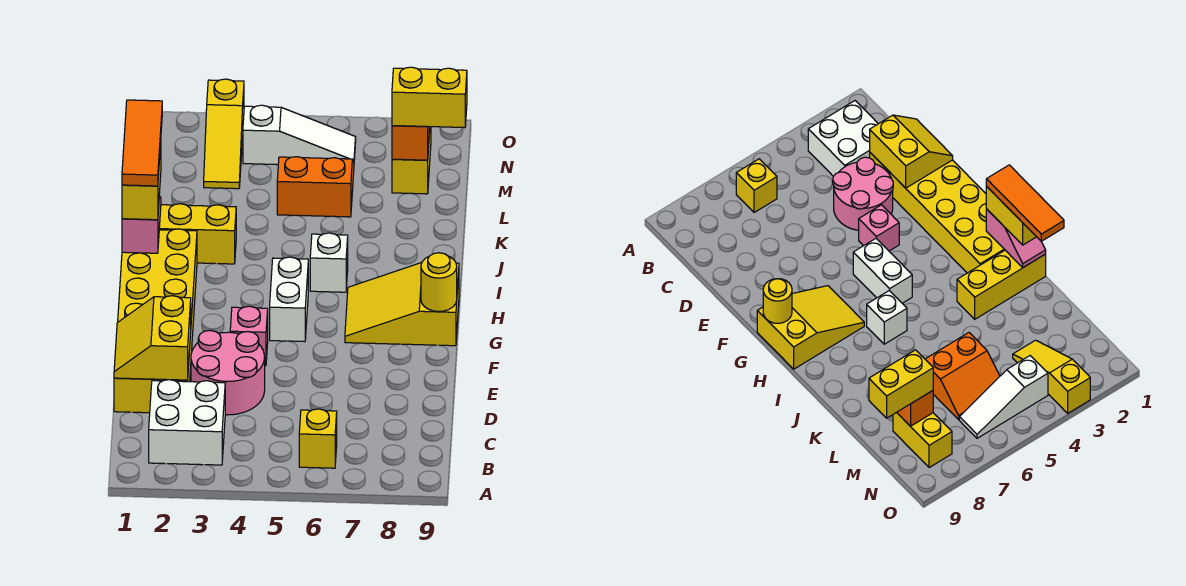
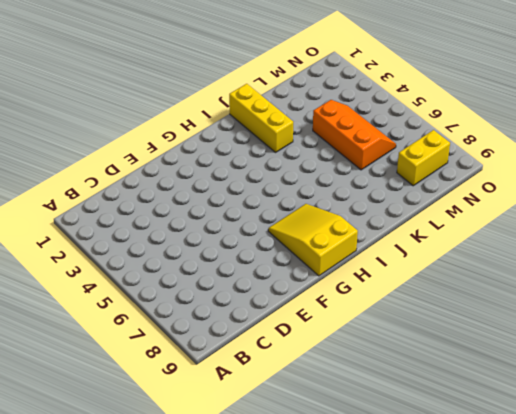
orange slope L4:M6 level 1 top L -> orange slope L5:M6 level 1 top L
none -> white brick B2:C3 level 1
none -> yellow brick B6 level 1
none -> yellow brick D1:I2 level 1

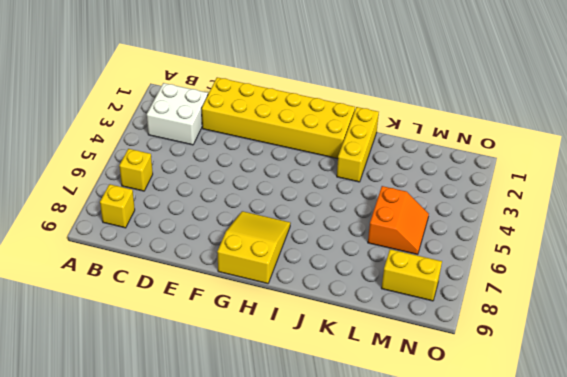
yellow brick B8 level 1 -> none
none -> pink round brick D3:E4 level 1
none -> pink brick F4 level 1
none -> white brick G5:H5 level 1

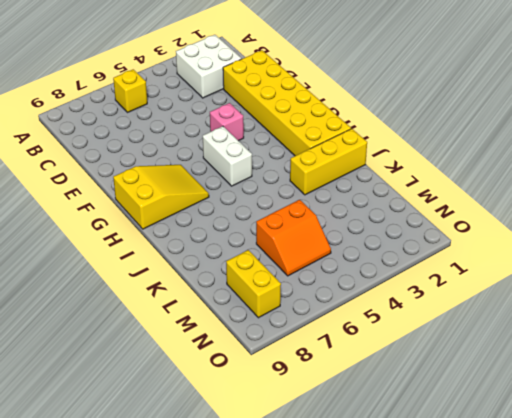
none -> pink round brick D3:E4 level 1
none -> white brick I6 level 1
none -> yellow slope M3:O3 level 1 top O

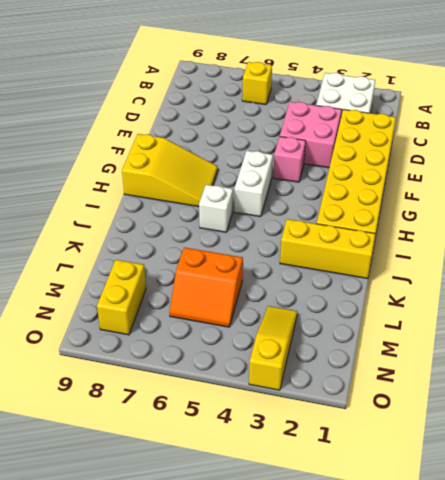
pink brick D3:E4 level 1 -> pink round brick D3:E4 level 1
none -> white slope N4:N6 level 1 top 4
none -> yellow slope D1:E2 level 2 top 2
none -> yellow round brick G9 level 2

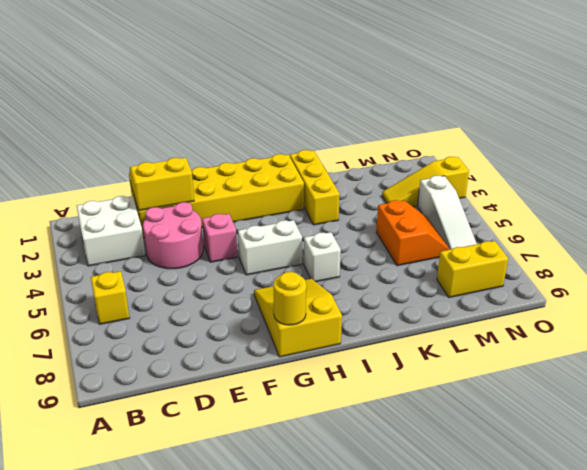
none -> pink slope I1:J1 level 2 top I
none -> orange brick M8 level 2
none -> yellow brick I1:J1 level 3

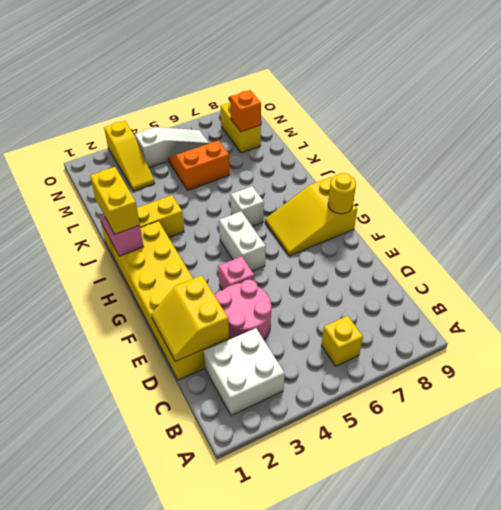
none -> yellow brick M8:M9 level 3
none -> orange tile I1:K1 level 4

